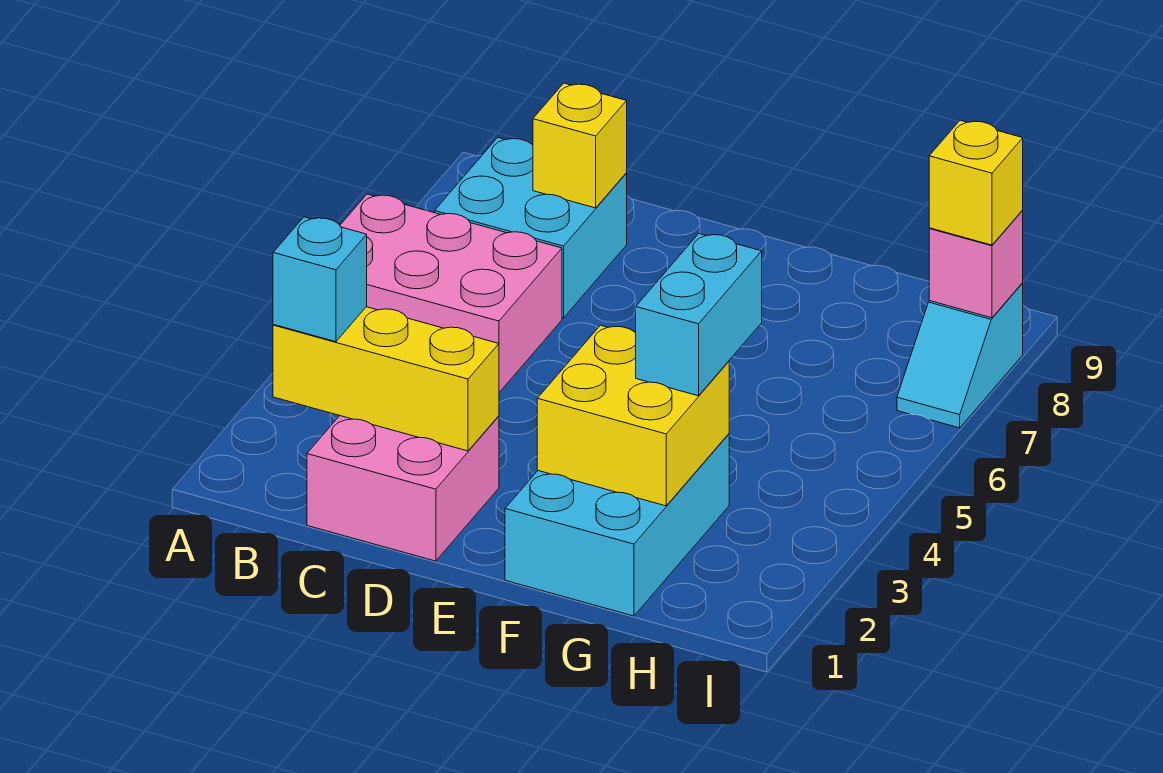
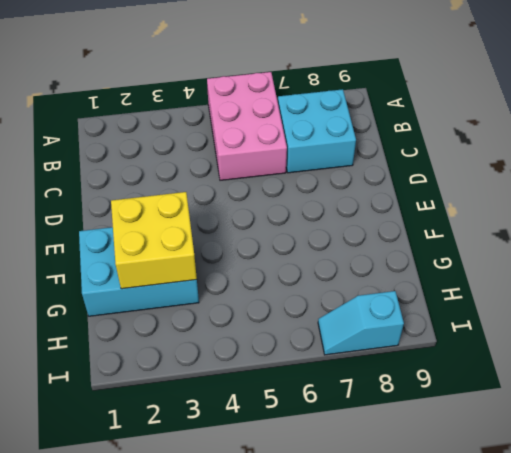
none -> pink brick C1:D2 level 1
none -> yellow brick B2:D2 level 2
none -> yellow brick C8 level 2

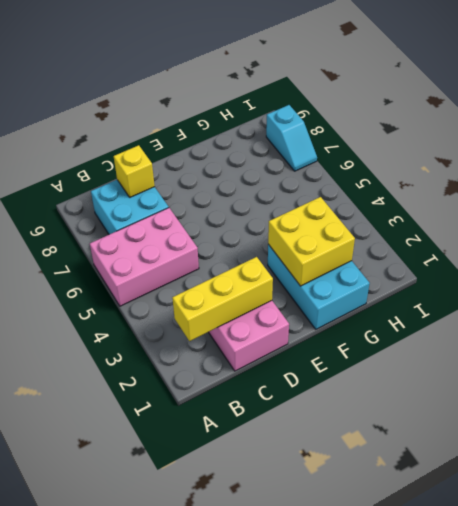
none -> pink brick I8 level 2
none -> cyan brick B2 level 3
none -> cyan brick G3:G4 level 3

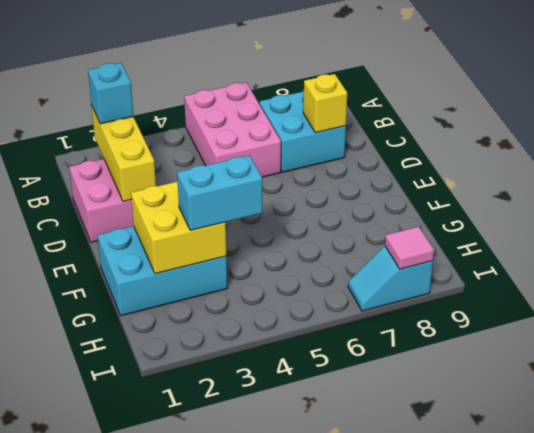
pink tile I8 level 2 -> pink brick I8 level 2
none -> yellow brick I8 level 3

